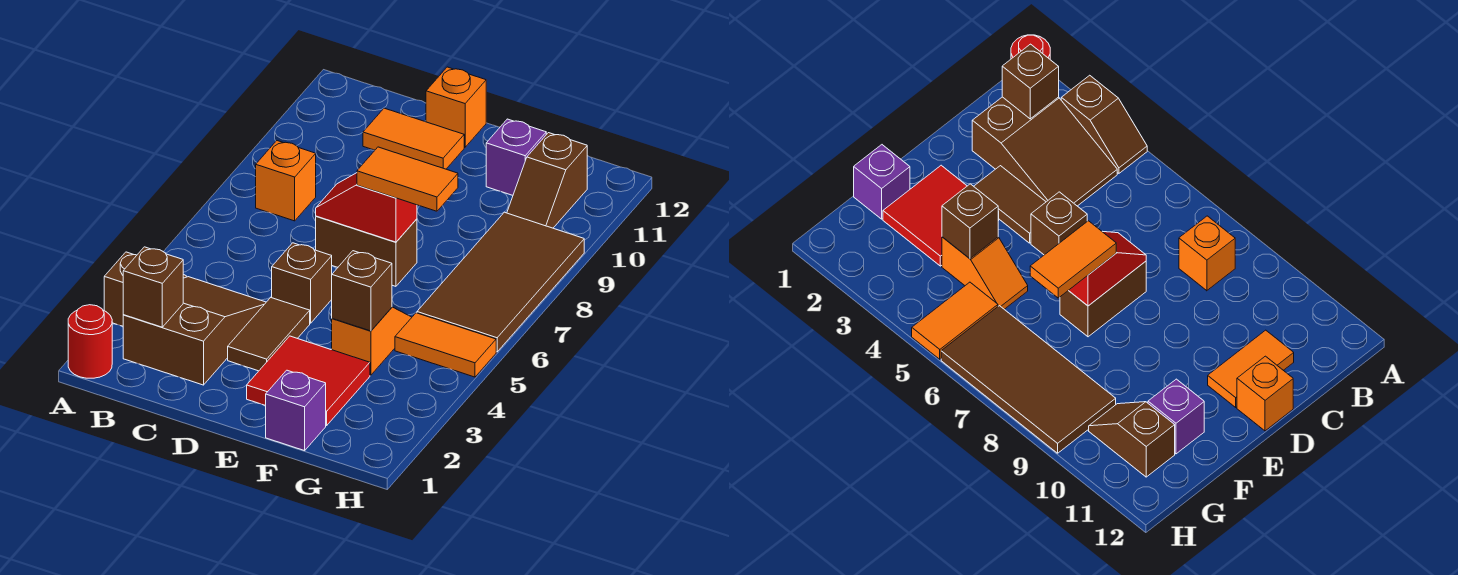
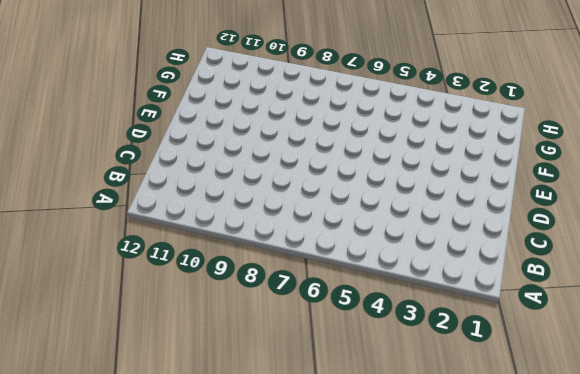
none -> red round brick A1 level 1
none -> brown slope A3:A4 level 1 top 3
none -> brown slope B2:C4 level 1 top 2

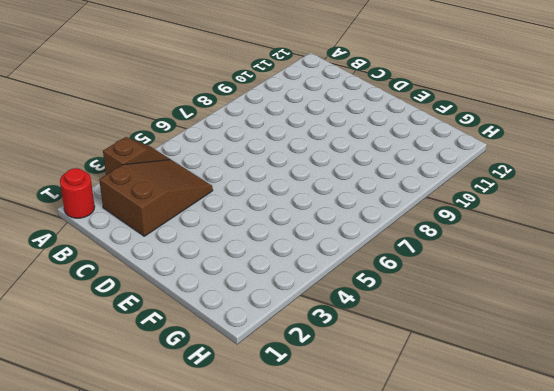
none -> orange brick B8 level 1
none -> orange tile C11:D11 level 1
none -> brown tile D3:D4 level 1

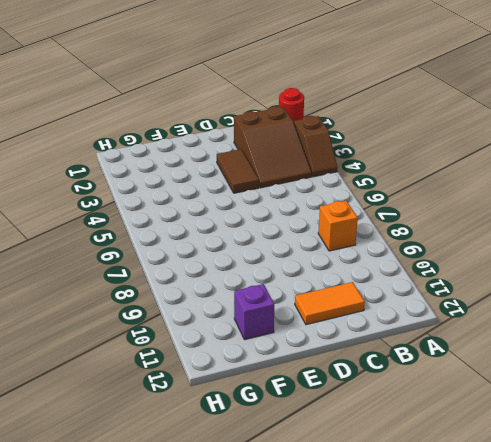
none -> brown brick D5 level 1
none -> brown brick D7:E7 level 1
none -> orange brick D12 level 1

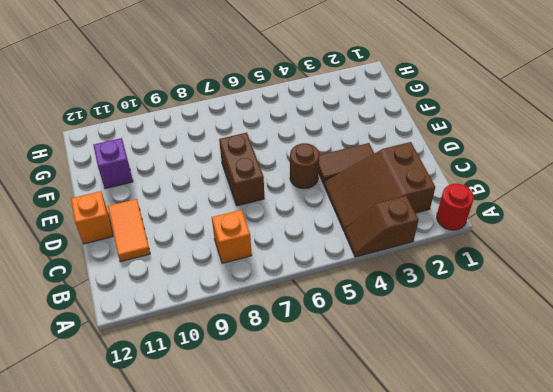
brown round brick D5 level 1 -> brown brick D5 level 1
none -> red tile E2:F3 level 1
none -> purple brick F1 level 1
none -> orange slope F4:F5 level 1 top 4

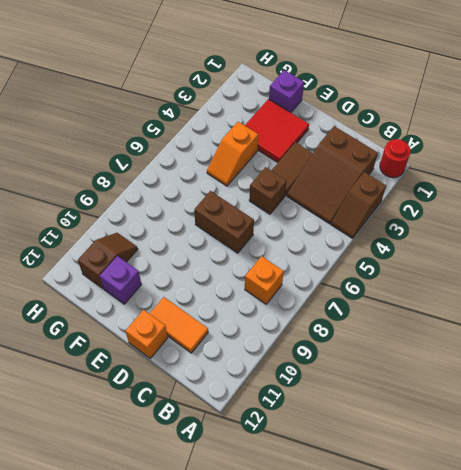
none -> orange tile G5:H5 level 1
none -> brown tile G6:H9 level 1
none -> brown brick B2 level 2

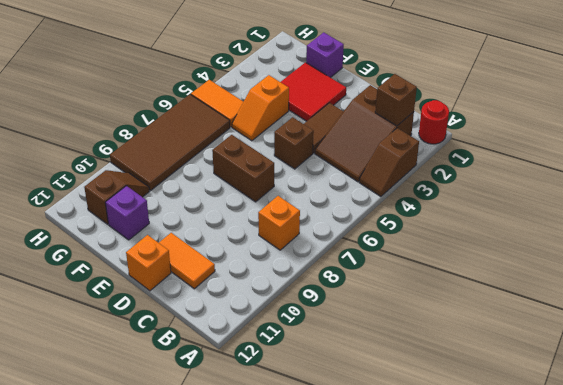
none -> red slope D7:E7 level 2 top E
none -> brown brick F4 level 2
none -> orange tile E7:F7 level 3

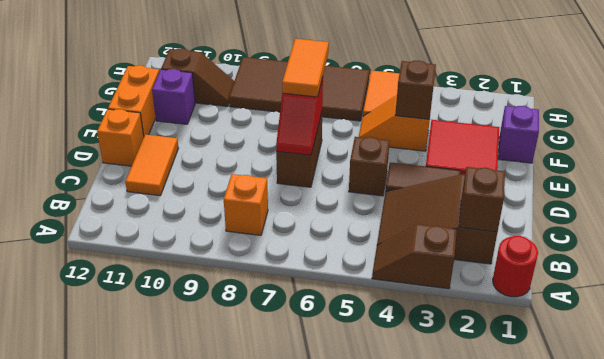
orange brick E12:F12 level 1 -> none

